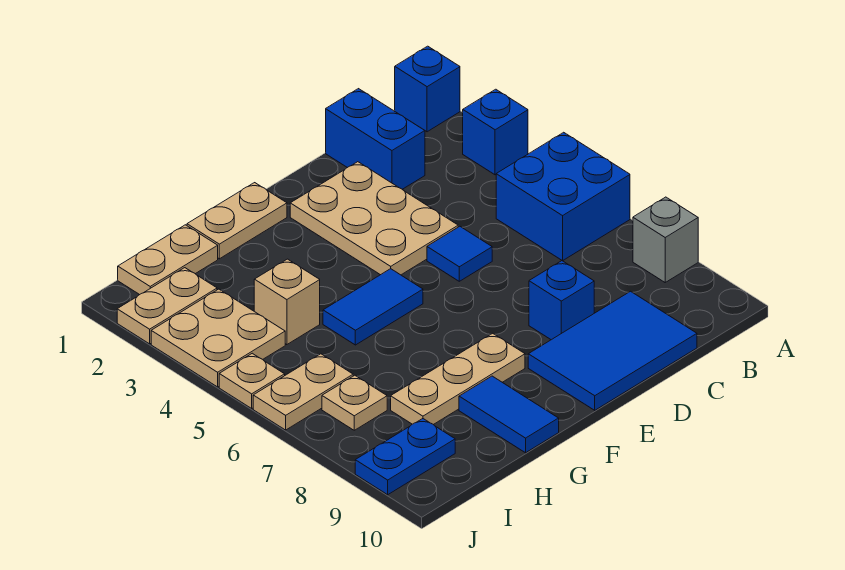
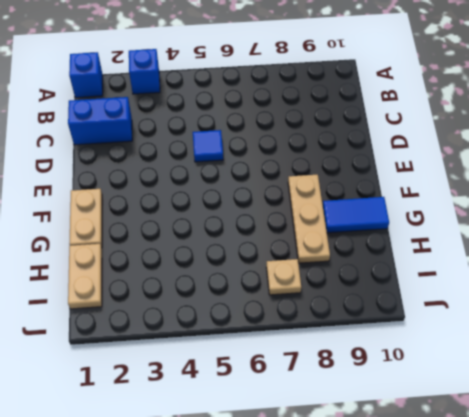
none -> blue brick A5:B6 level 1
none -> grey brick A8 level 1
none -> blue tile C9:E10 level 1

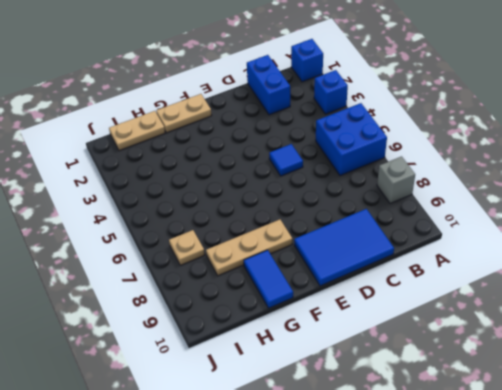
none -> tan plate D2:E4 level 1
none -> blue brick D8 level 1
none -> blue tile F5:G5 level 1

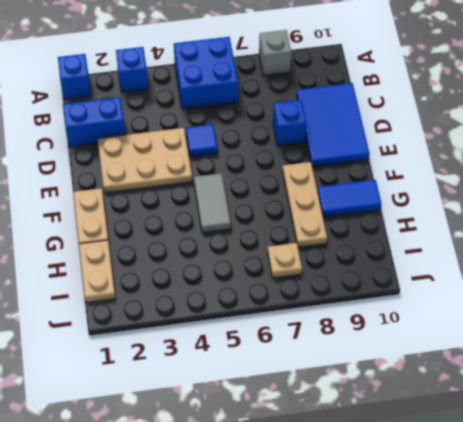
grey tile F5:G5 level 1 -> blue tile F5:G5 level 1
none -> tan brick H4 level 1
none -> tan plate I2:J2 level 1
none -> tan plate I3:J4 level 1

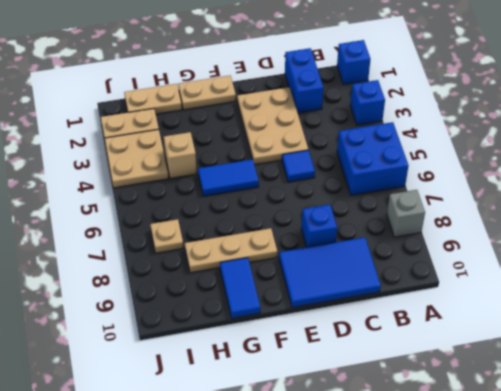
none -> tan plate I6:J6 level 1
none -> blue plate I9:J9 level 1
none -> tan plate J5 level 1

